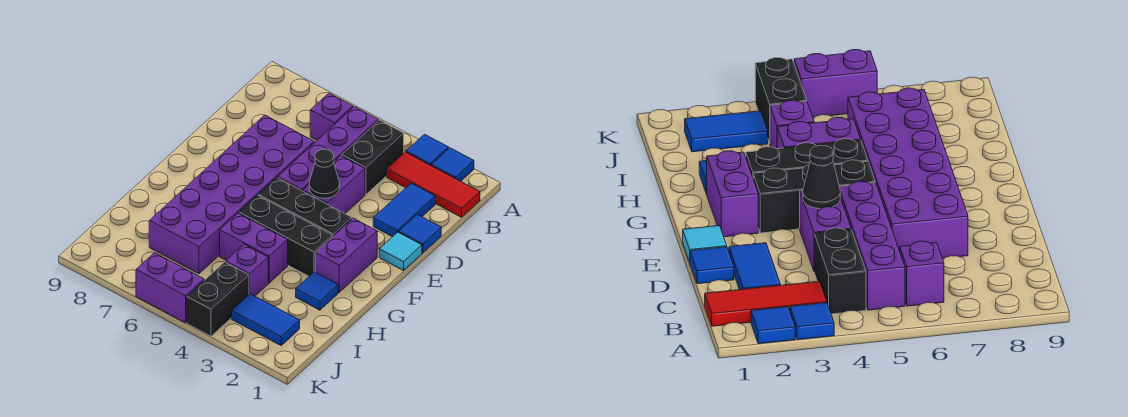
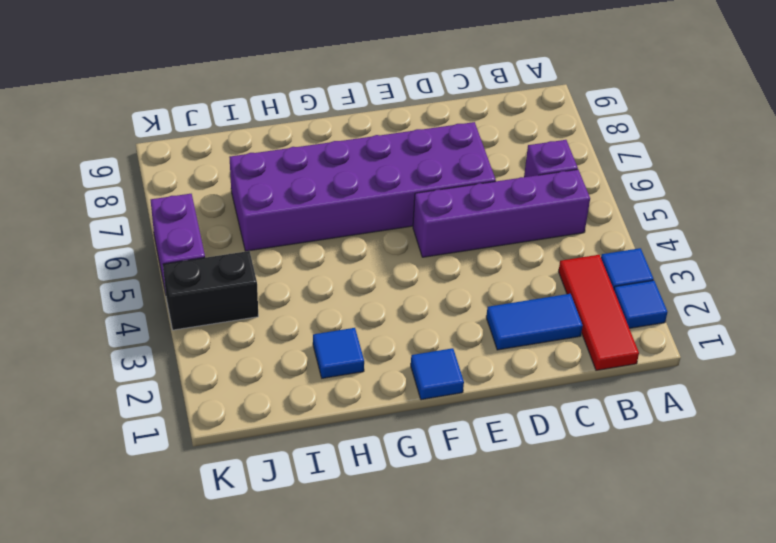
blue tile F1 level 1 -> blue tile D1 level 1
none -> black brick B4:C4 level 1
none -> purple brick D4:E4 level 1
none -> cyan tile E1 level 1

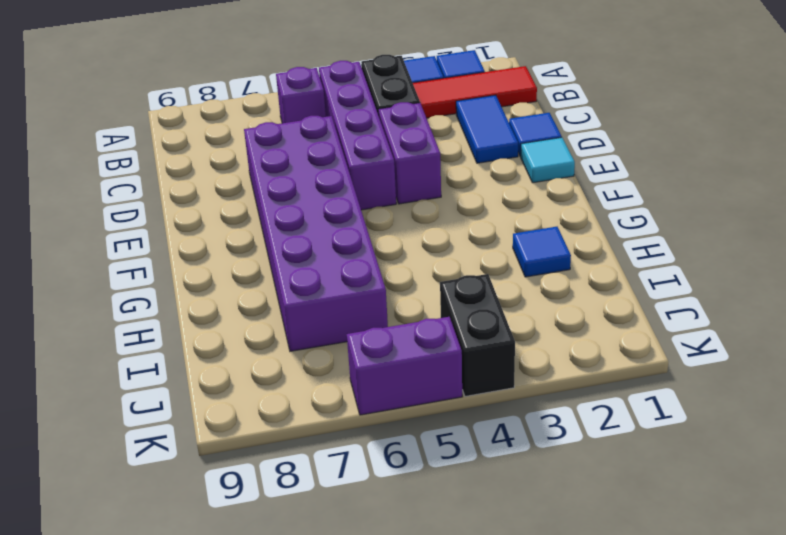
none -> purple brick F2:G2 level 1
none -> black brick F3:F5 level 1
none -> black brick G3:G5 level 1

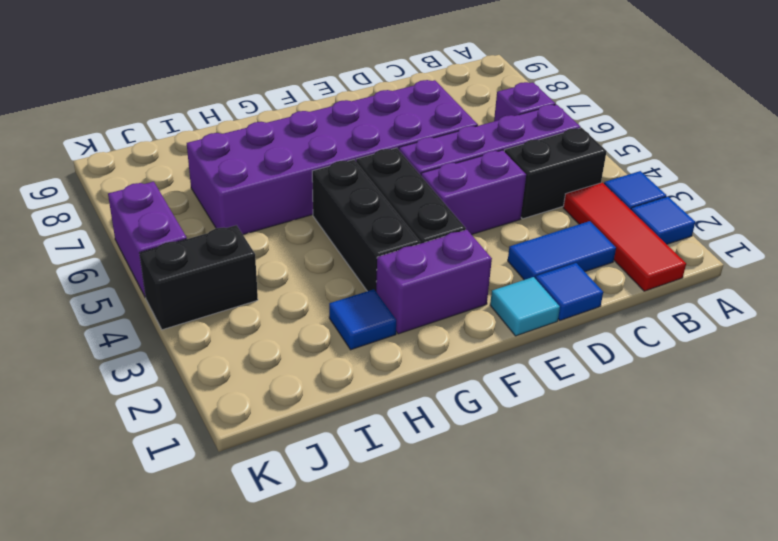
none -> purple brick H4:H5 level 1
none -> purple brick I4 level 1
none -> blue tile J2:J3 level 1

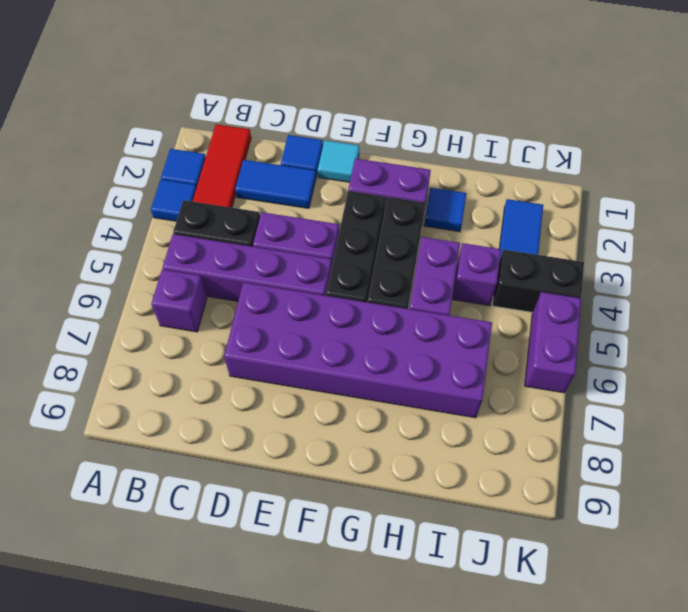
none -> black cone E4 level 2

